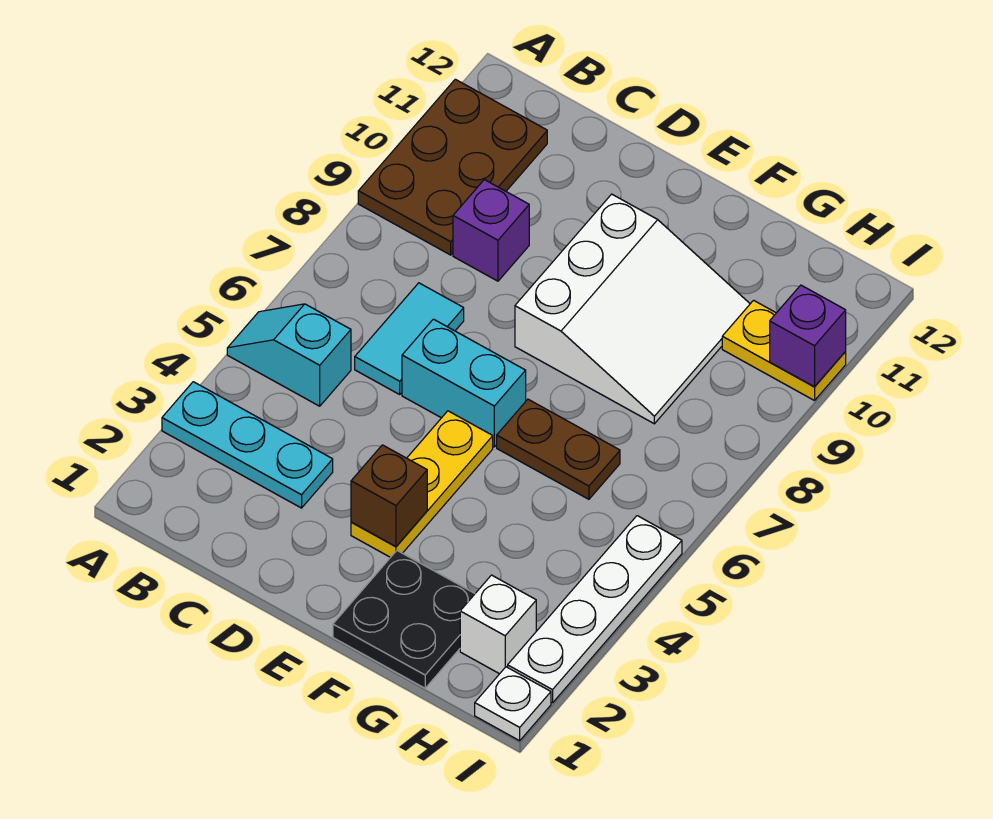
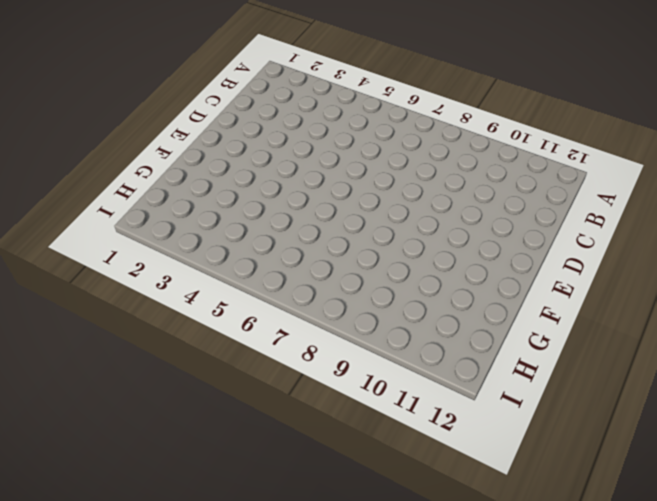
none -> cyan plate A3:C3 level 1
none -> cyan slope A5:B5 level 1 top B
none -> brown plate A9:B11 level 1

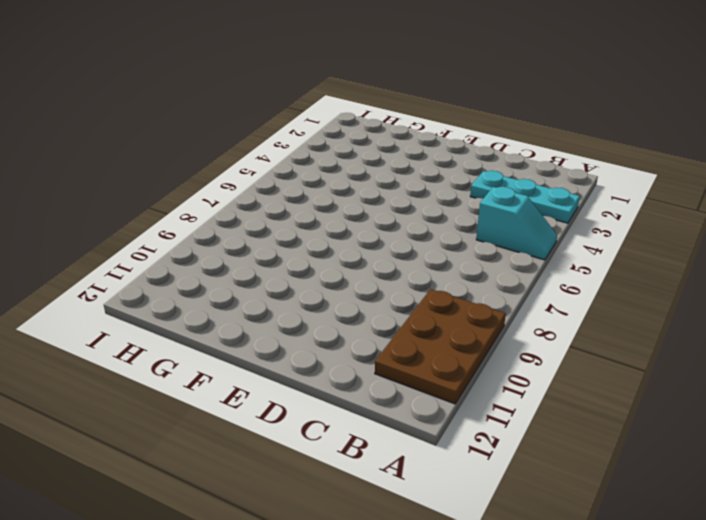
none -> cyan tile C6:C7 level 1
none -> purple brick C9 level 1
none -> cyan brick D6:E6 level 1

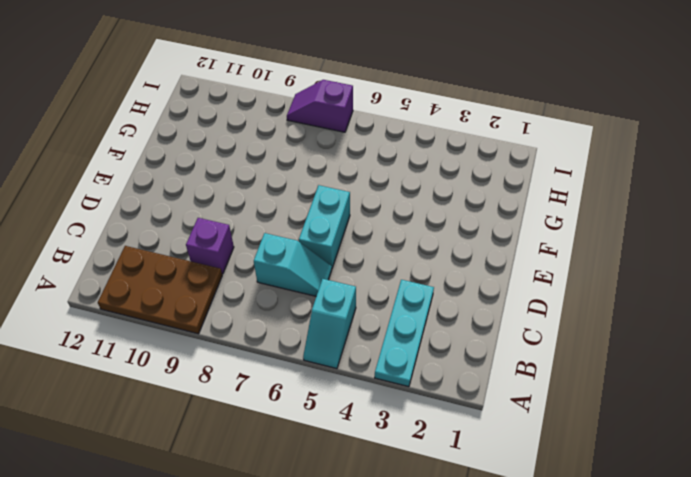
cyan slope C6:C7 level 1 top 7 -> cyan tile C6:C7 level 1
purple slope I7:I8 level 1 top 7 -> none
none -> yellow plate E3:E5 level 1
none -> white slope E8:G10 level 1 top E
none -> black plate F1:G2 level 1

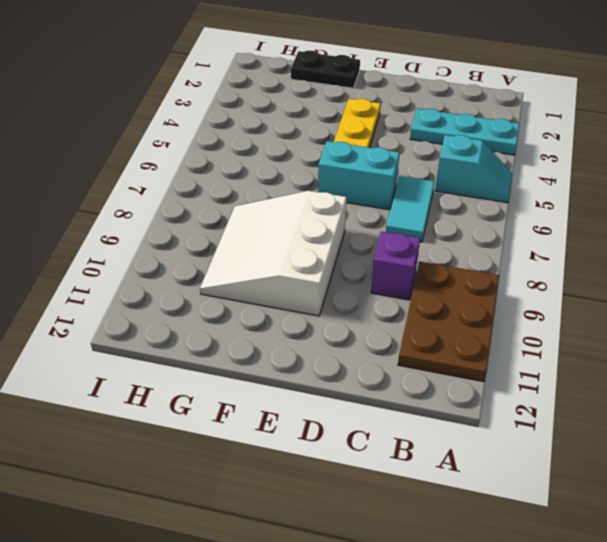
black plate F1:G1 level 1 -> black plate F1:G2 level 1
none -> brown plate F6:G6 level 1
none -> white brick H2 level 1
none -> yellow plate H10:I10 level 1

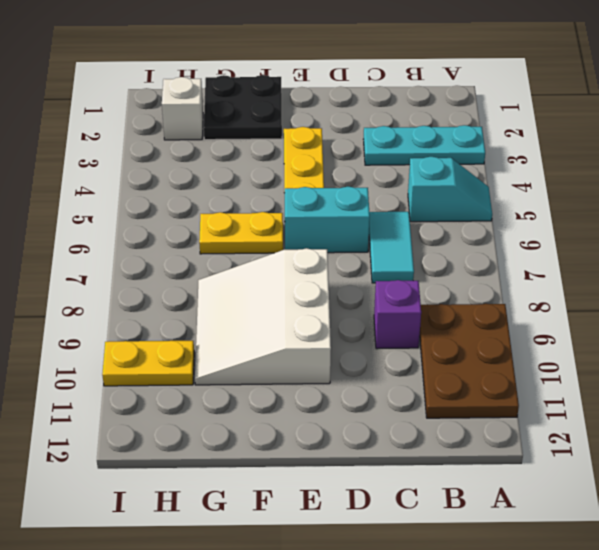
yellow plate F6:G6 level 1 -> brown plate F6:G6 level 1
none -> white plate I1 level 1
none -> white plate I2:I5 level 1
none -> brown brick E3 level 2

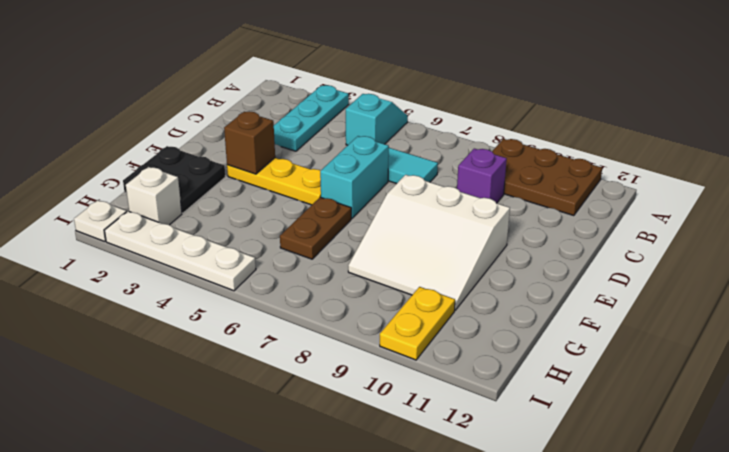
none -> purple brick I10 level 2

